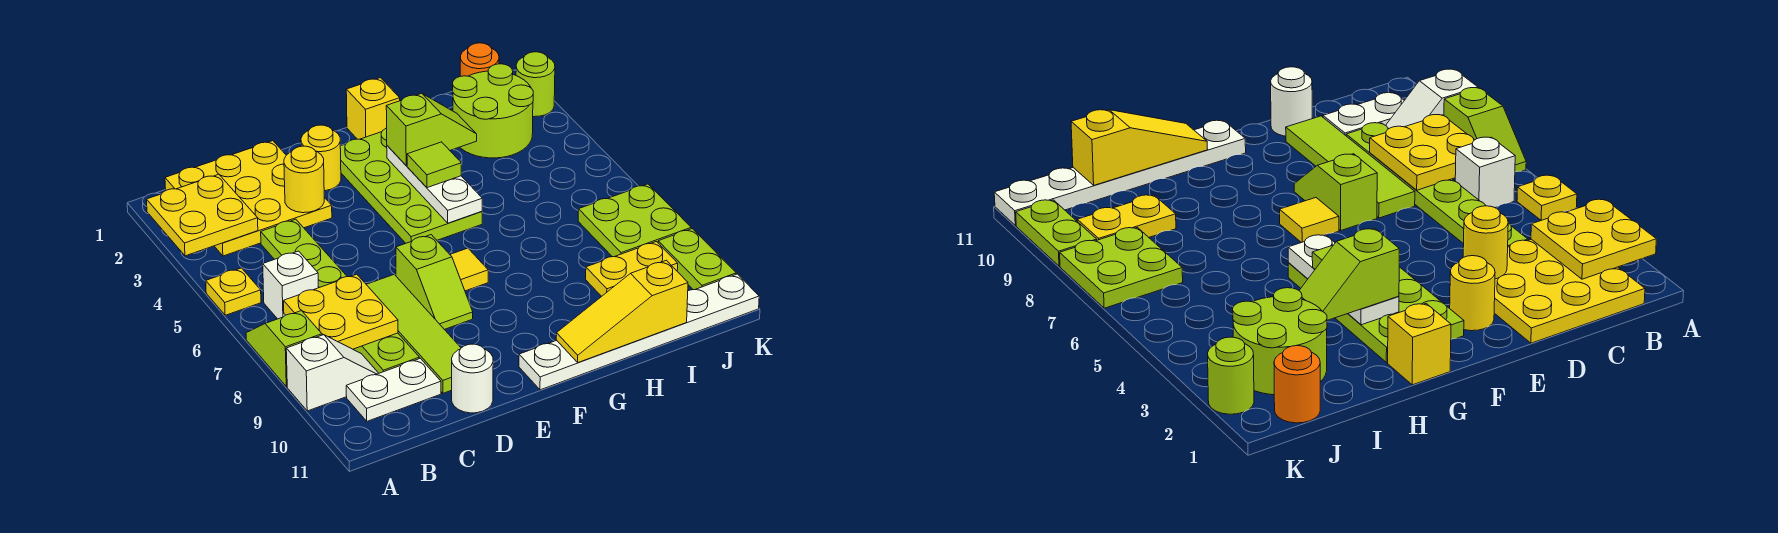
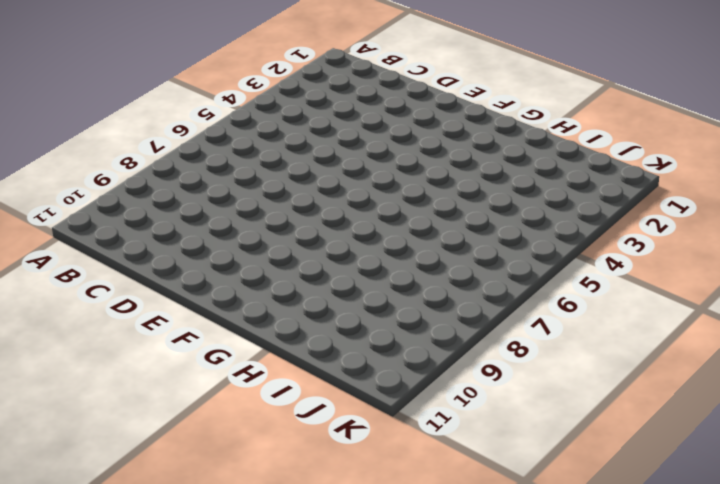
none -> yellow plate A5 level 1
none -> lime slope A7:A8 level 1 top 8
none -> white slope A9:B9 level 1 top A

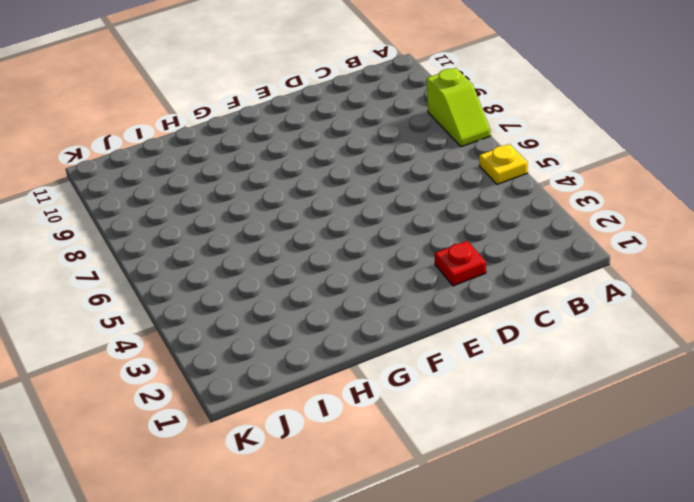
red plate D2 level 1 -> yellow plate B1:D3 level 1
none -> white slope A9:B9 level 1 top A
none -> white brick B6 level 1
none -> white plate B10:C10 level 1

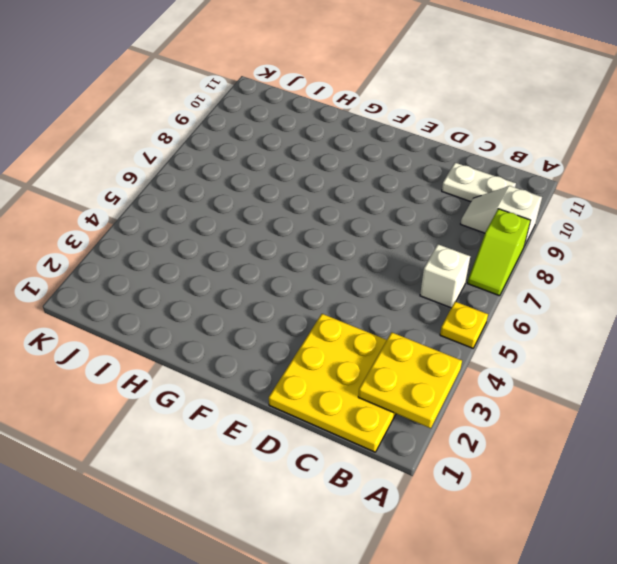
none -> lime plate C4:C9 level 1
none -> lime tile D7:D10 level 1
none -> white round brick D11 level 1

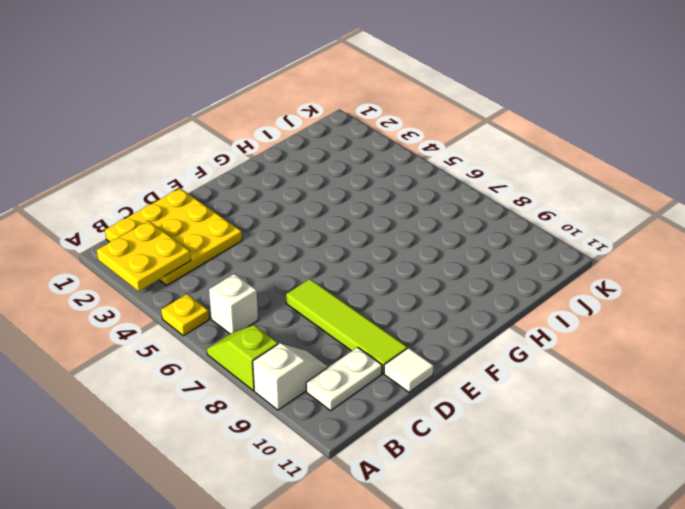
white tile D11 level 1 -> white round brick D11 level 1
none -> lime plate C4:C9 level 1
none -> yellow round brick E2 level 1
none -> lime slope E7:E8 level 1 top 7

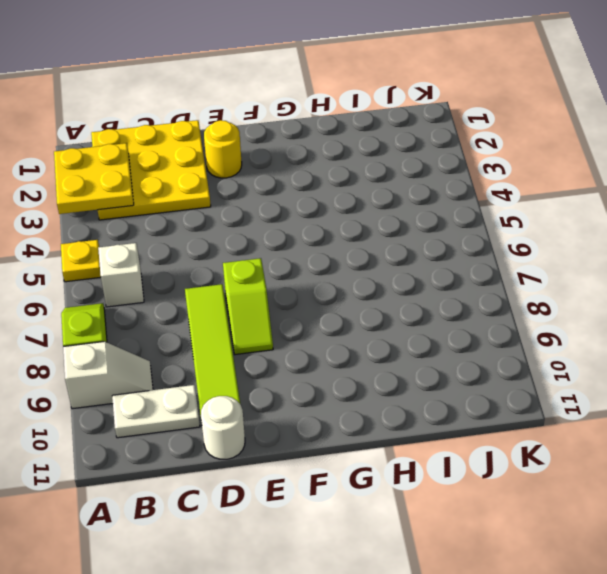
none -> lime plate C4:C9 level 1
none -> lime plate F2:G5 level 1
none -> yellow tile F7 level 1

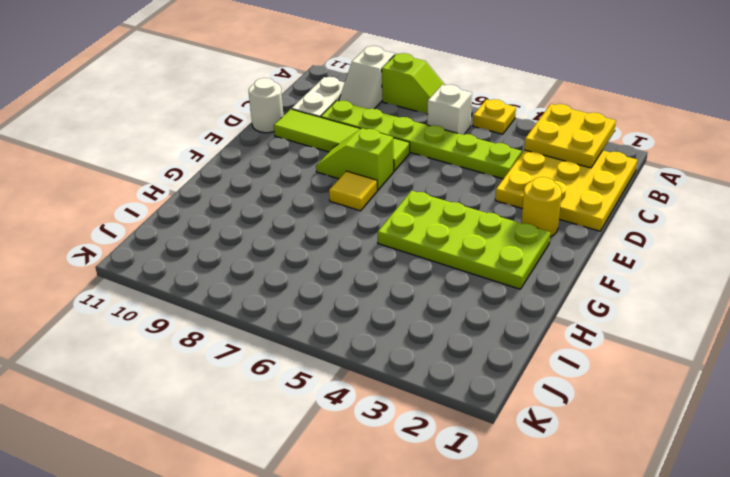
none -> white plate F11:K11 level 1
none -> yellow brick G1 level 1
none -> lime round brick I2:J3 level 1

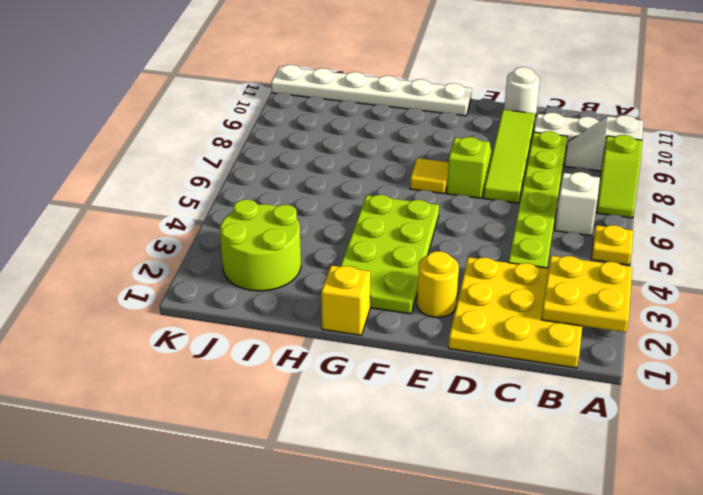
none -> yellow plate I9:J9 level 1
none -> orange round brick J1 level 1
none -> lime plate J7:K8 level 1

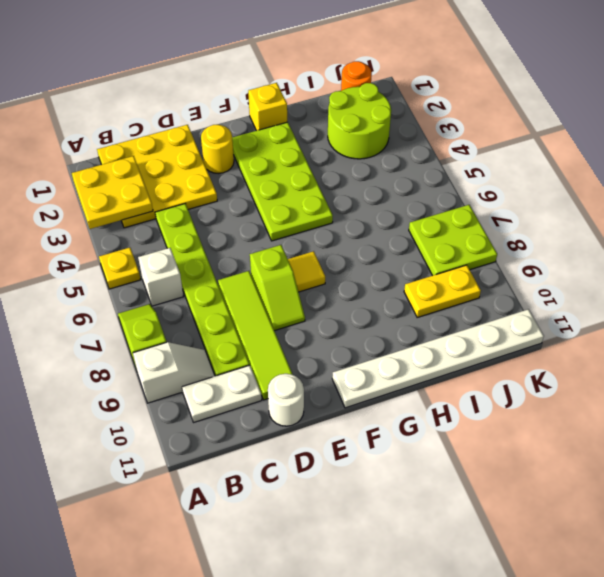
none -> lime round brick K2 level 1
none -> lime plate K9:K10 level 1
none -> yellow plate B7:C8 level 2

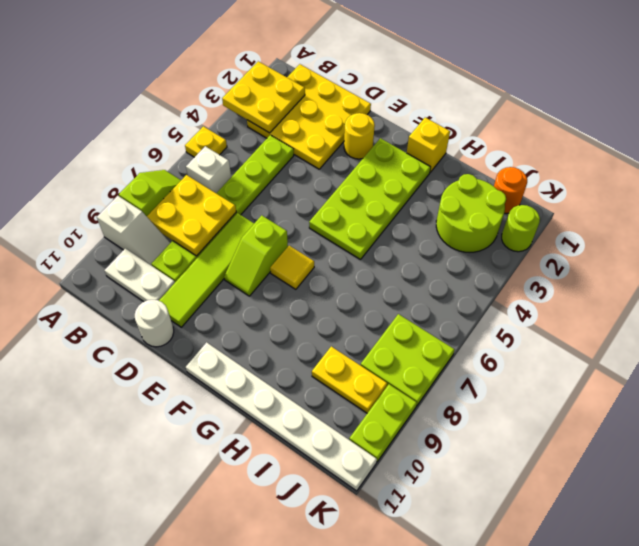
none -> yellow round brick D3 level 2
none -> white plate G3:G5 level 2
none -> yellow slope G11:I11 level 2 top I

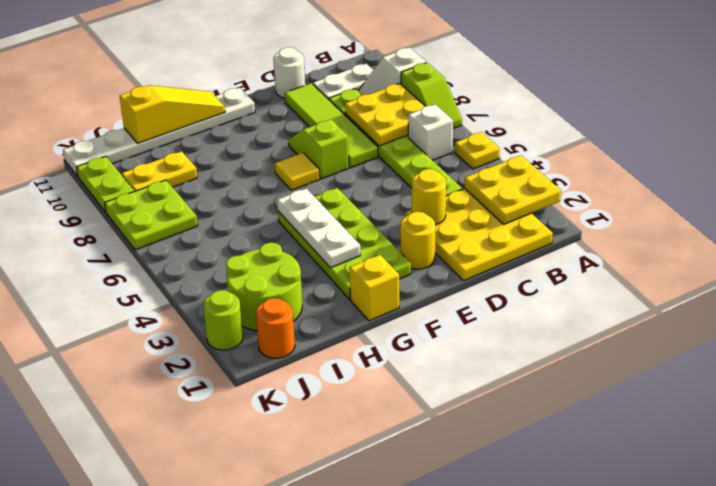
none -> lime slope G3:H3 level 3 top G
none -> lime tile G4 level 3

